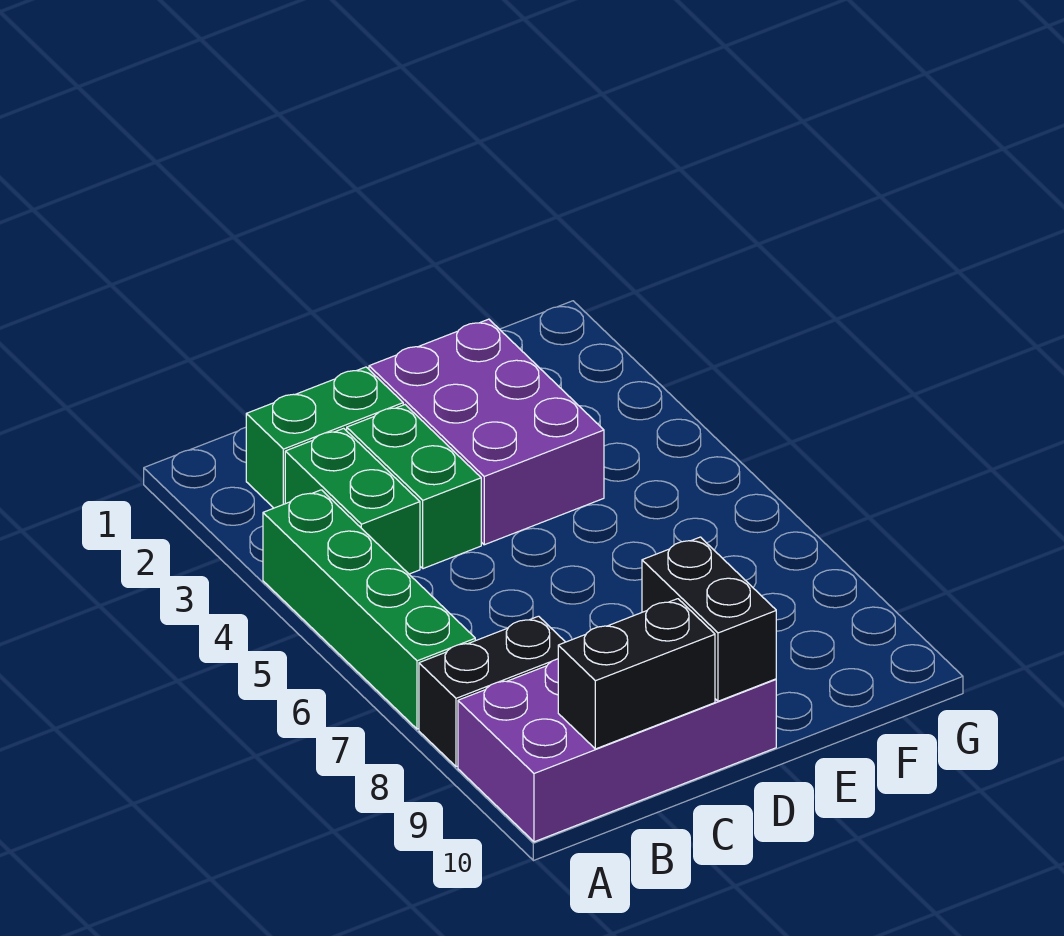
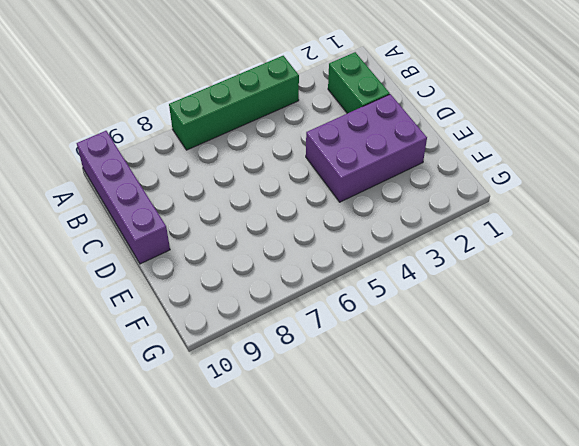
purple brick A10:D10 level 1 -> purple brick A9:D10 level 1
none -> black brick A8:B8 level 1
none -> green brick B3:B4 level 1

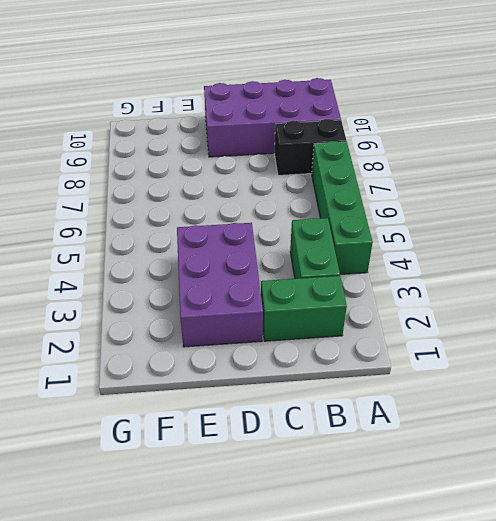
none -> green brick C3:C4 level 1
none -> black brick B10:C10 level 2

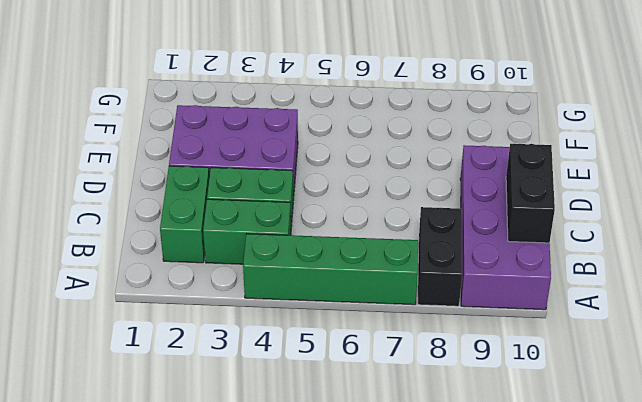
none -> black brick D9:D10 level 2

